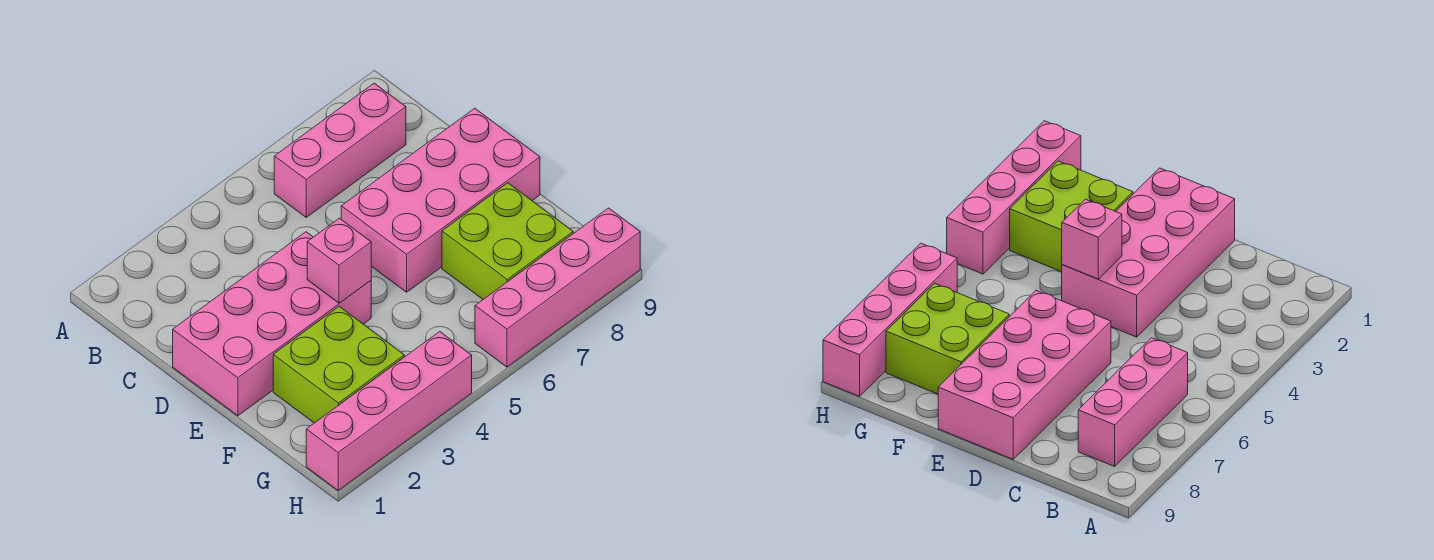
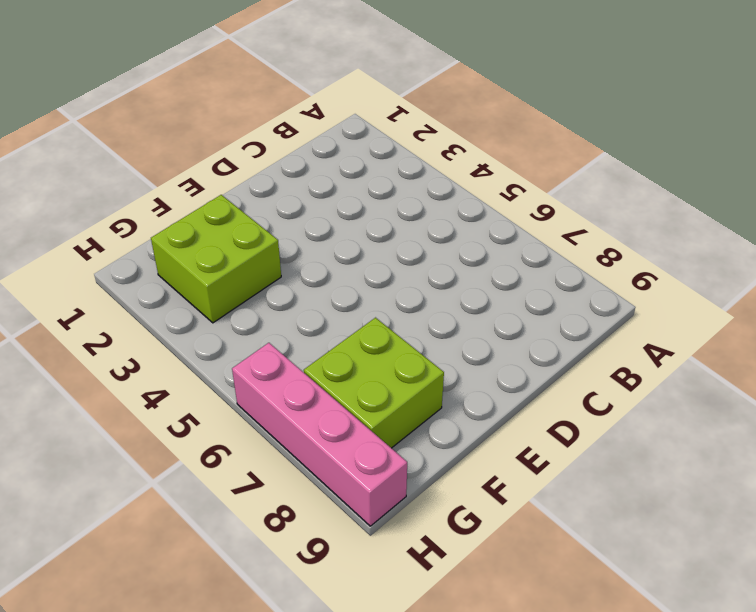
none -> pink brick B6:B8 level 1
none -> pink brick D1:E4 level 1

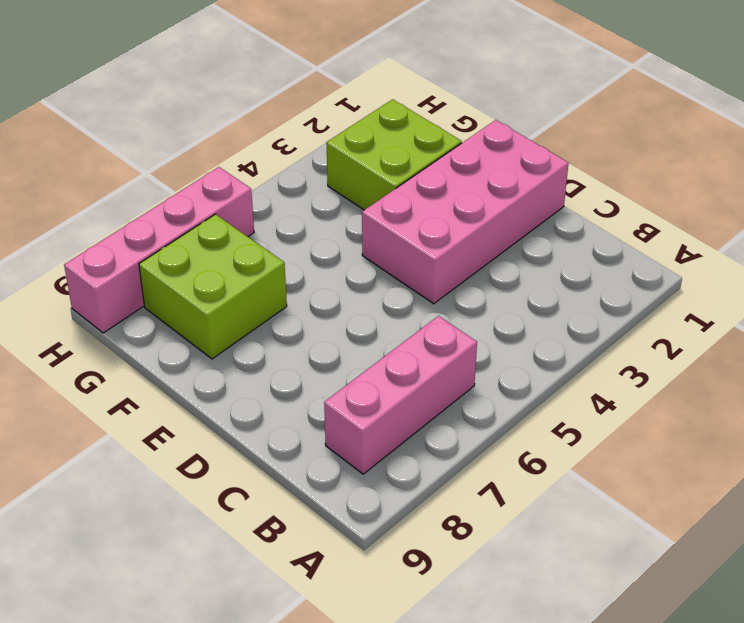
none -> pink brick D6:E9 level 1
none -> pink brick H1:H4 level 1

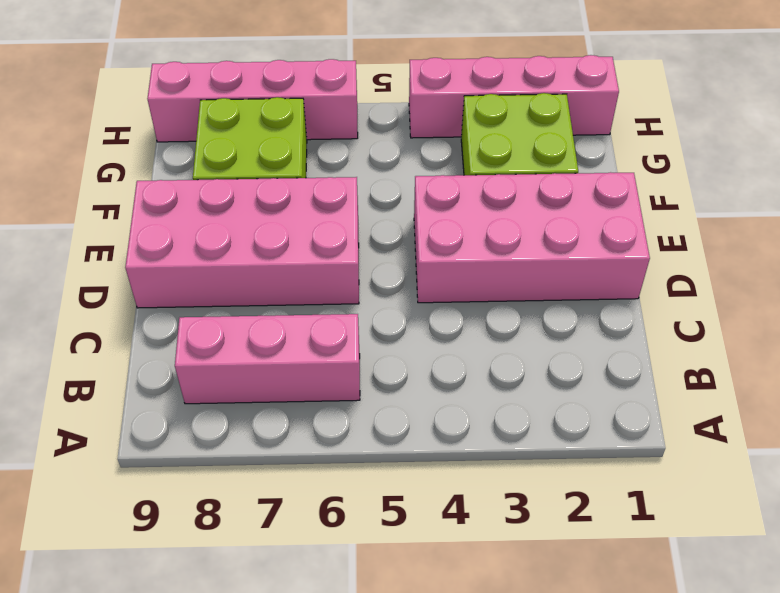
none -> pink brick E4 level 2

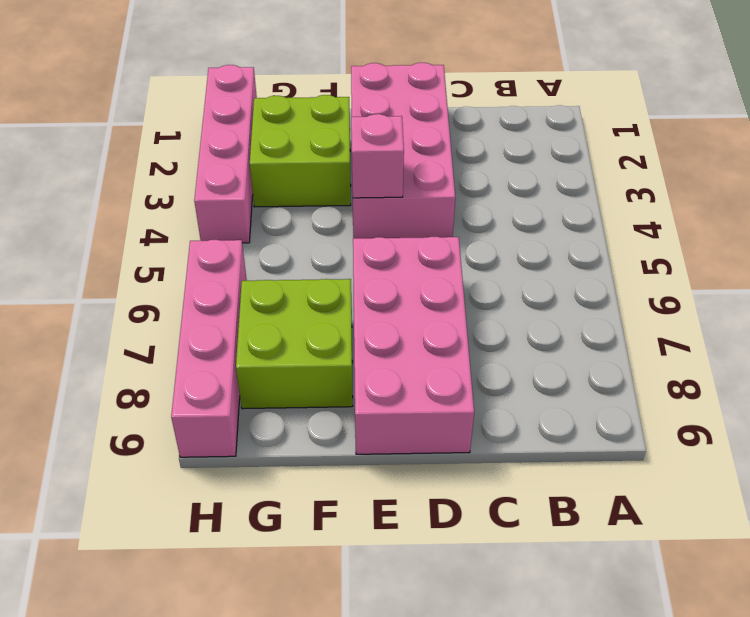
none -> pink brick B6:B8 level 1

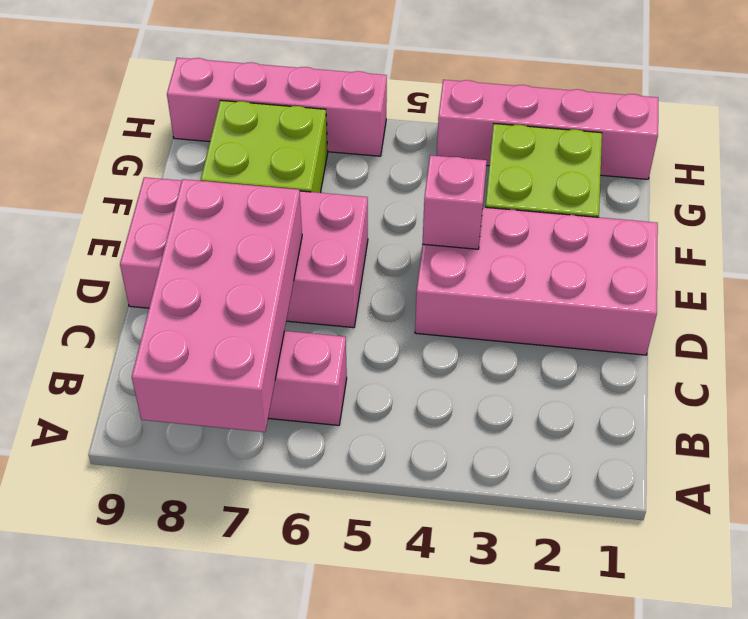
pink brick A7:D8 level 2 -> none

